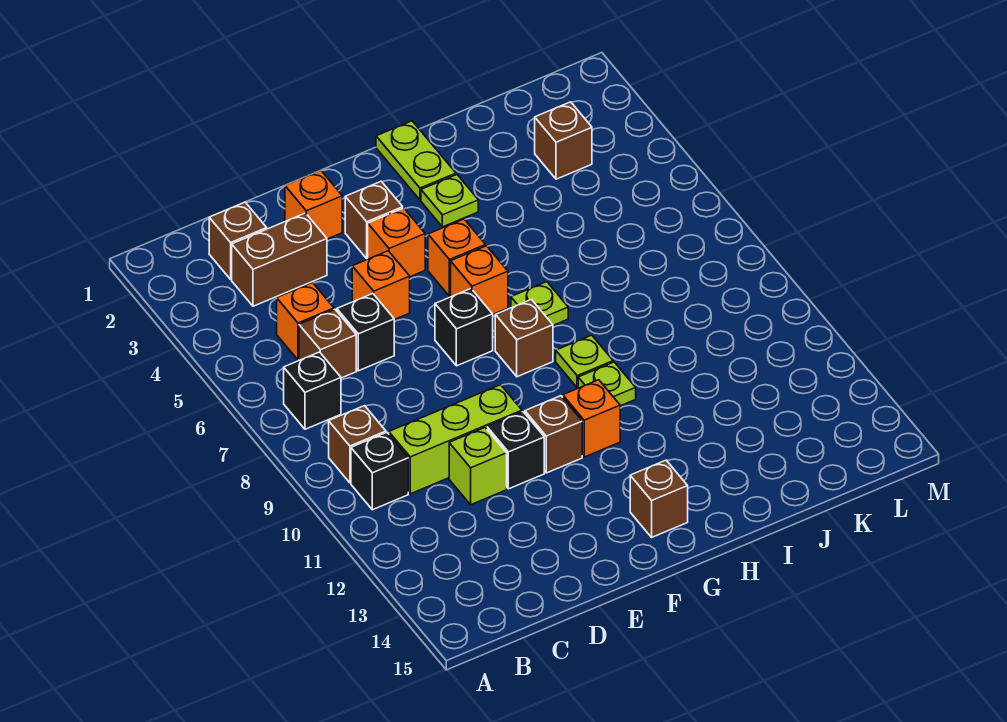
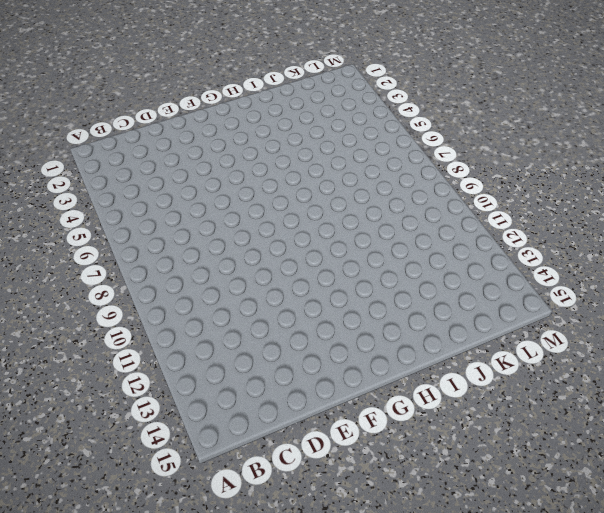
none -> black brick B7 level 1
none -> brown brick B9 level 1
none -> black brick B10 level 1

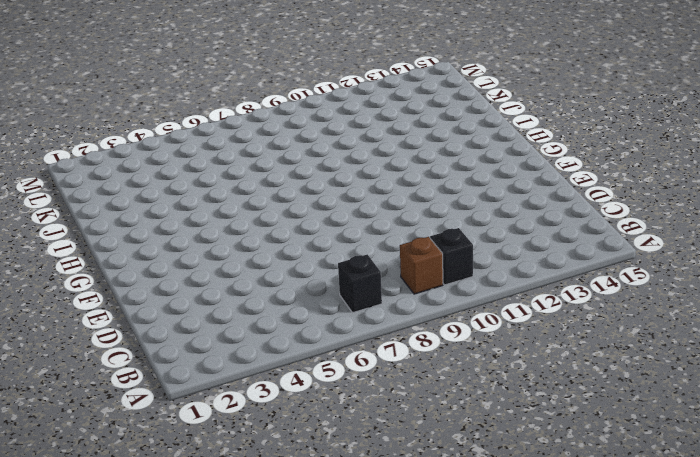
none -> brown brick C2 level 1
none -> brown brick C3:D3 level 1
none -> orange brick C5 level 1

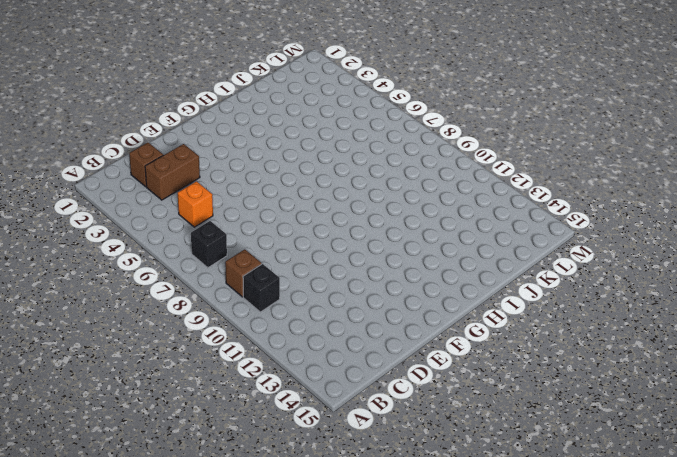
none -> brown brick C6 level 1
none -> lime brick C10:E10 level 1
none -> black brick D6 level 1

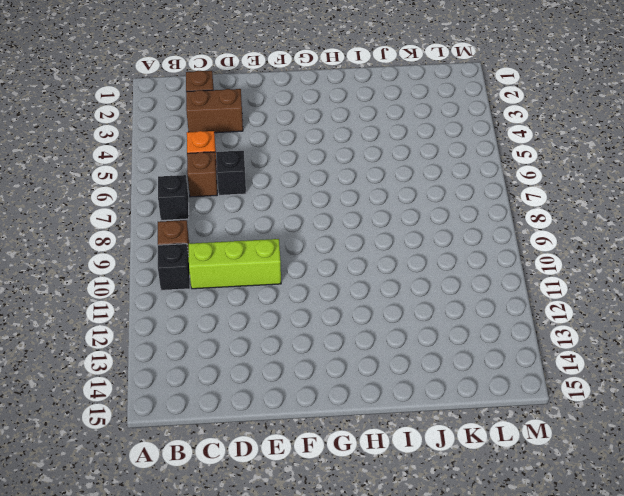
none -> lime brick D11 level 1
none -> orange brick E2 level 1
none -> orange brick E5 level 1

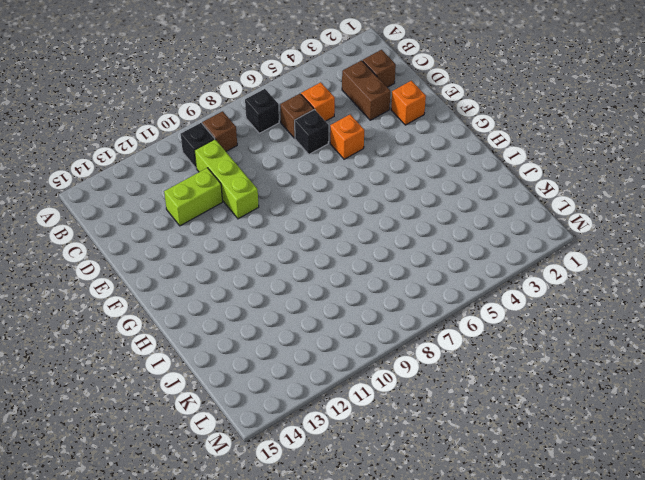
lime brick D11:D12 level 1 -> lime brick D11 level 1
none -> black brick E11 level 1
none -> brown brick F3 level 1
none -> orange brick F4 level 1

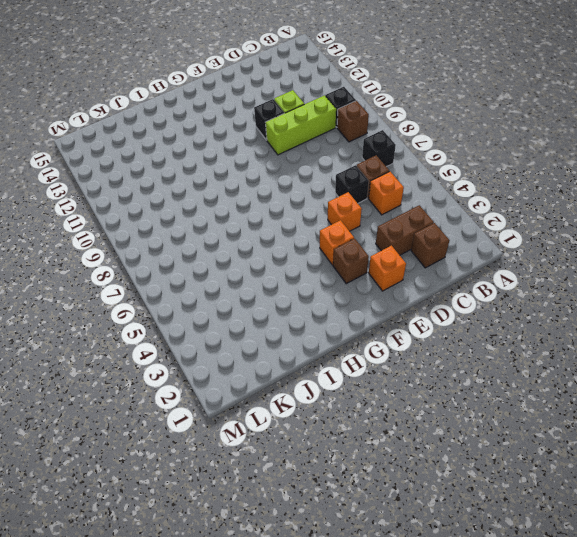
none -> black brick F7 level 1
none -> brown brick F11 level 1
none -> orange brick G5 level 1

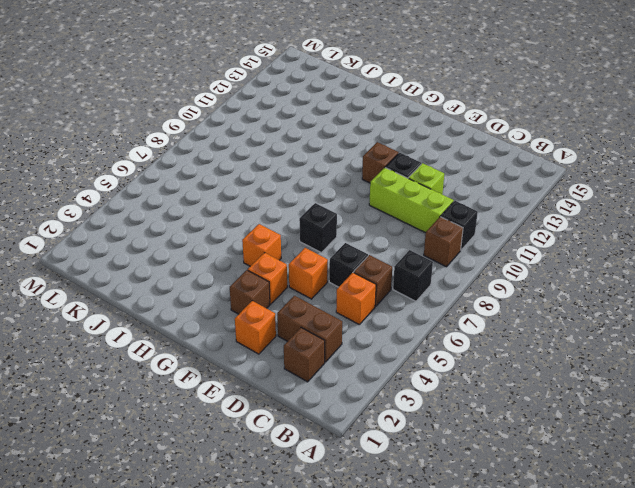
none -> orange brick G6 level 1
none -> brown brick G8 level 1
none -> orange brick G11 level 1

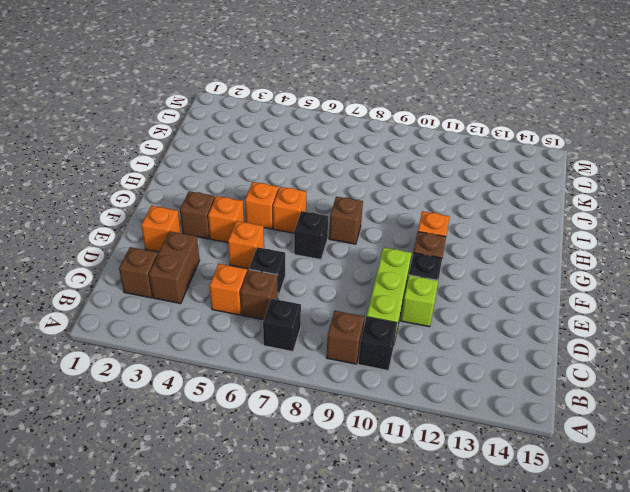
none -> brown brick G14 level 1
none -> lime plate H1:H2 level 1
none -> lime plate H3 level 1

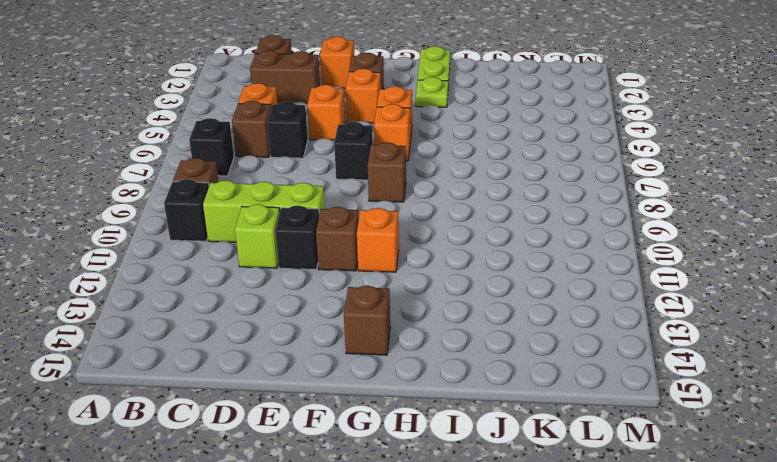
none -> lime plate H7 level 1
none -> lime plate H9 level 1
none -> lime plate H10 level 1

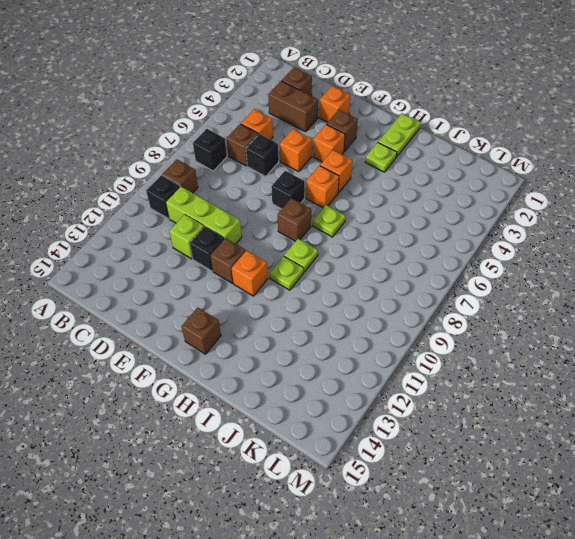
none -> brown brick K3 level 1

